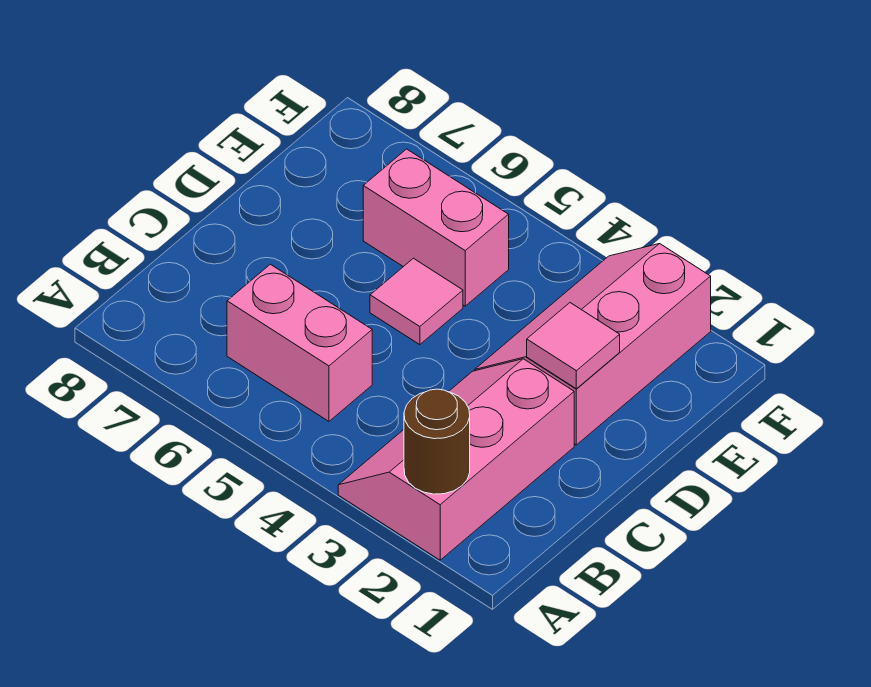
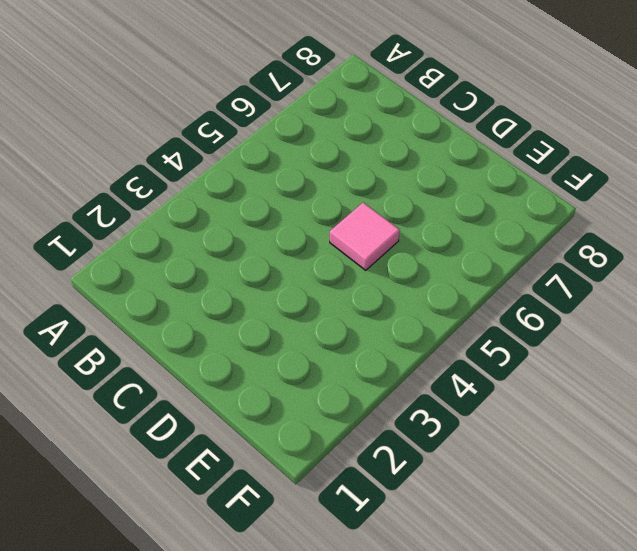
none -> pink slope A2:C3 level 1 top 2
none -> pink brick B5:B6 level 1

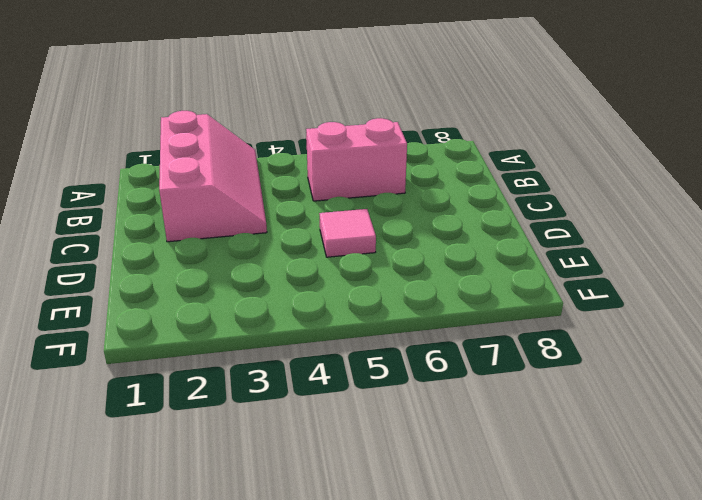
none -> pink slope D2:F3 level 1 top 2
none -> pink brick E5:E6 level 1

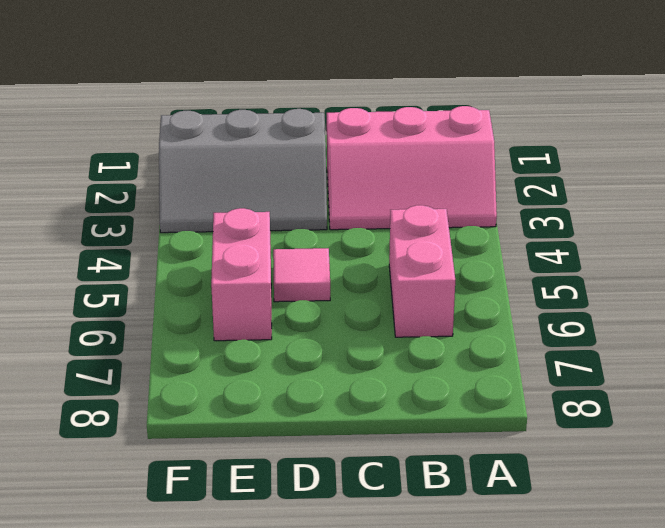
grey slope D2:F3 level 1 top 2 -> pink slope D2:F3 level 1 top 2
none -> brown round brick A2 level 2
none -> pink tile D2 level 2

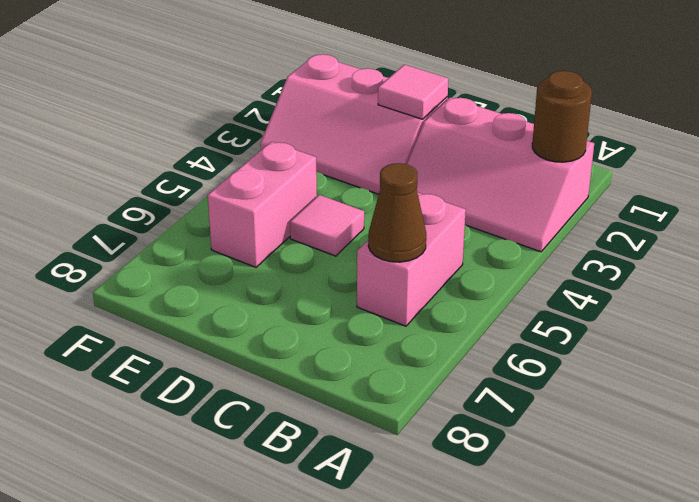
brown cone B6 level 2 -> none

